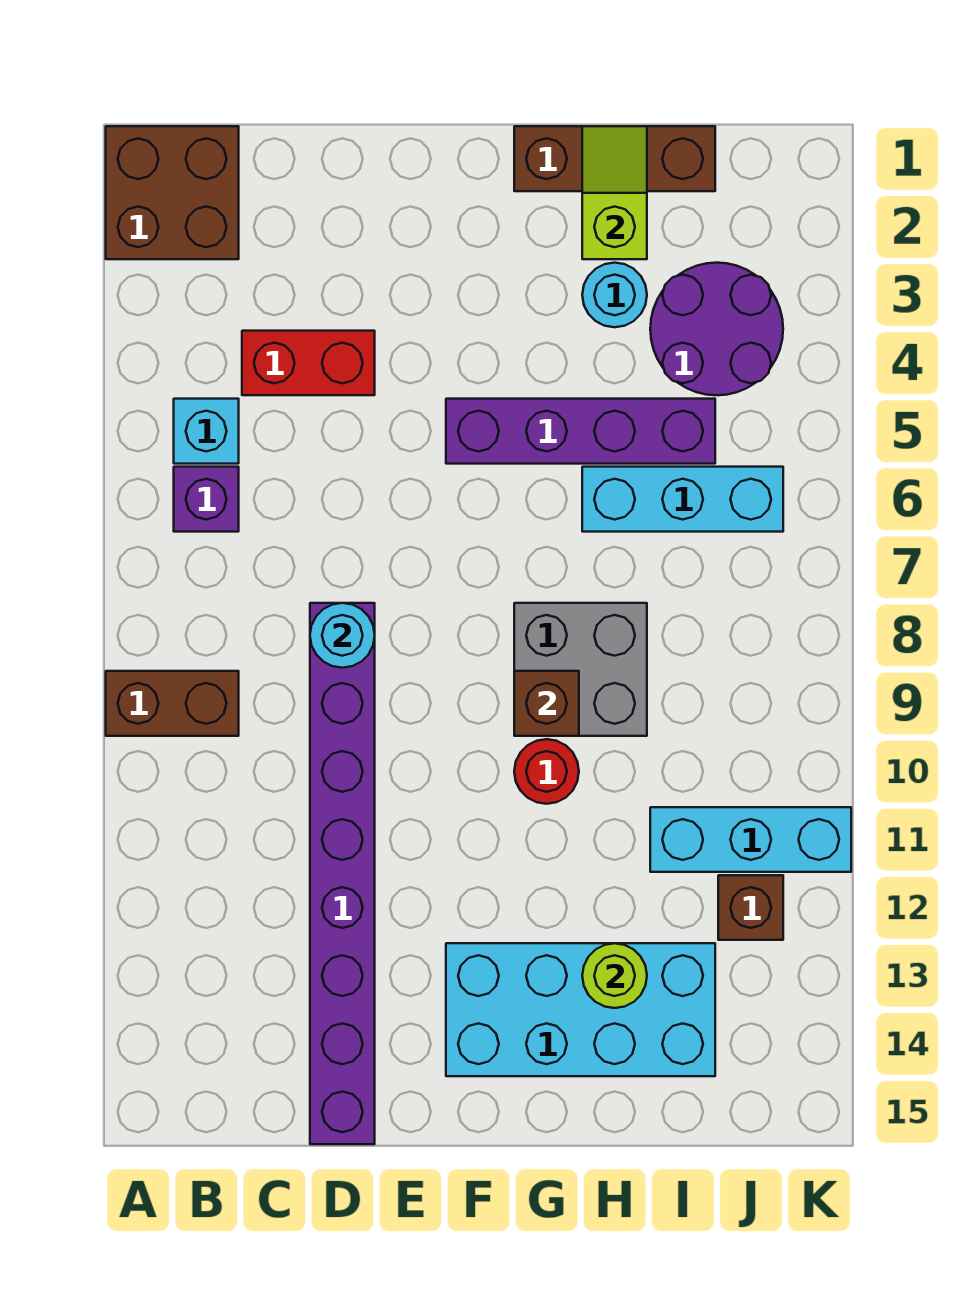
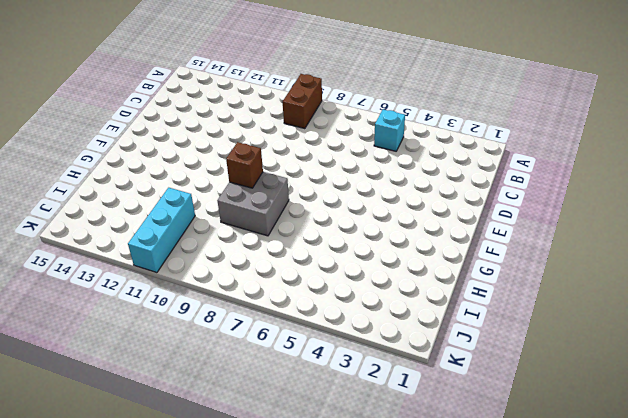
none -> brown brick A1:B2 level 1
none -> purple brick B6 level 1
none -> red brick C4:D4 level 1

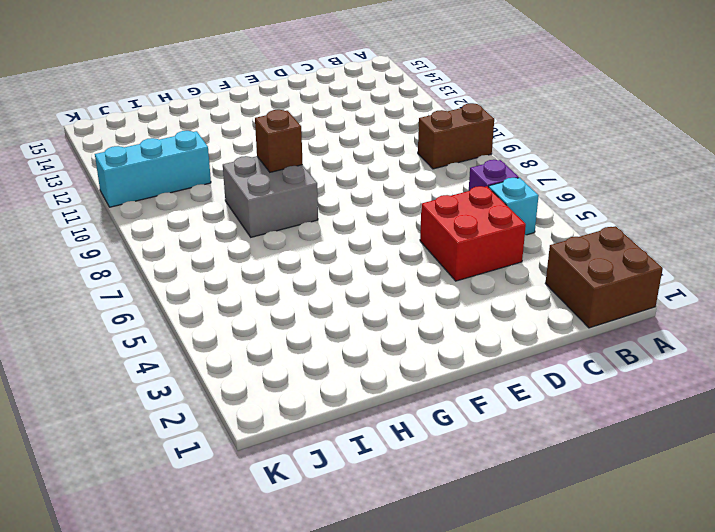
red brick C4:D5 level 1 -> red brick C4:D4 level 1
none -> purple brick D8:D15 level 1
none -> purple brick F5:I5 level 1
none -> cyan brick F13:I14 level 1

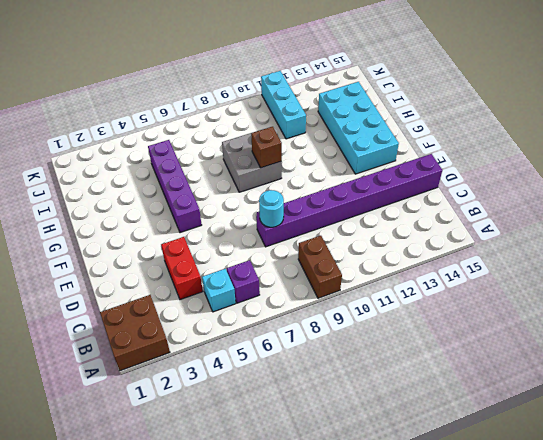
none -> brown brick G1:I1 level 1
none -> red round brick G10 level 1
none -> cyan round brick H3 level 1

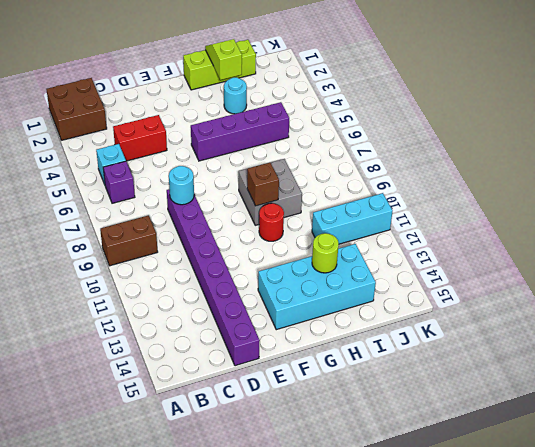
lime brick G1:I1 level 1 -> brown brick G1:I1 level 1
none -> cyan brick H6:J6 level 1
none -> purple round brick I3:J4 level 1
none -> brown brick J12 level 1

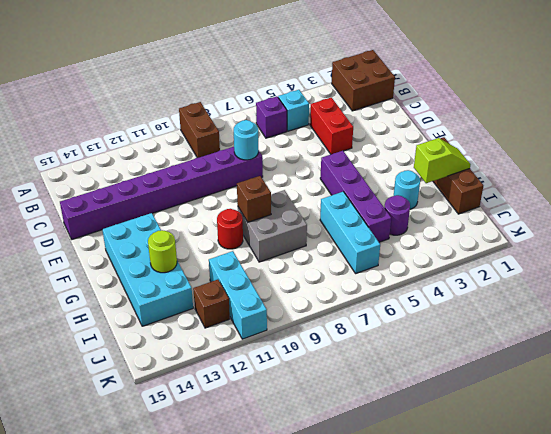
purple round brick I4 level 1 -> purple round brick I3:J4 level 1

